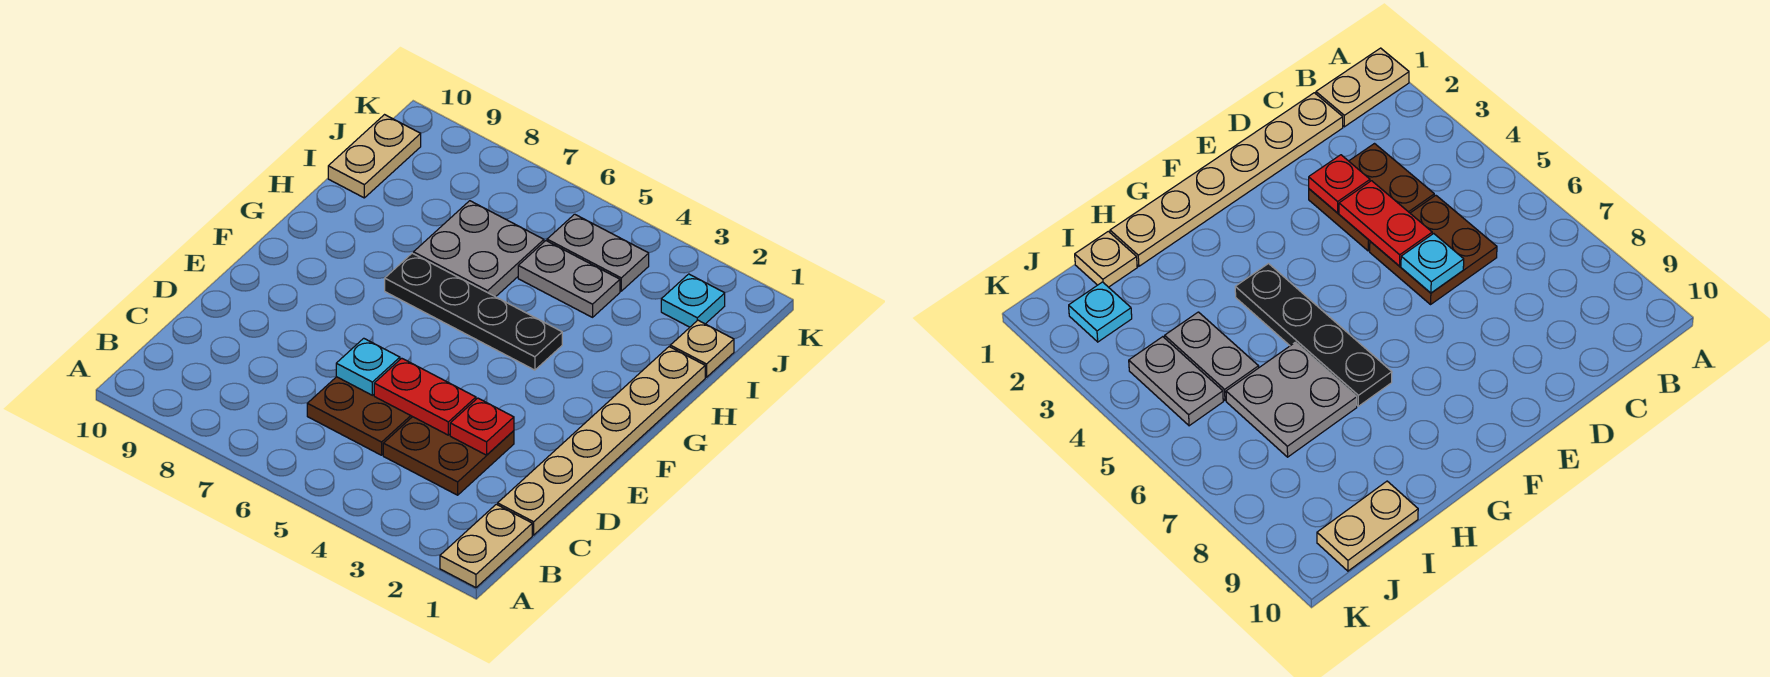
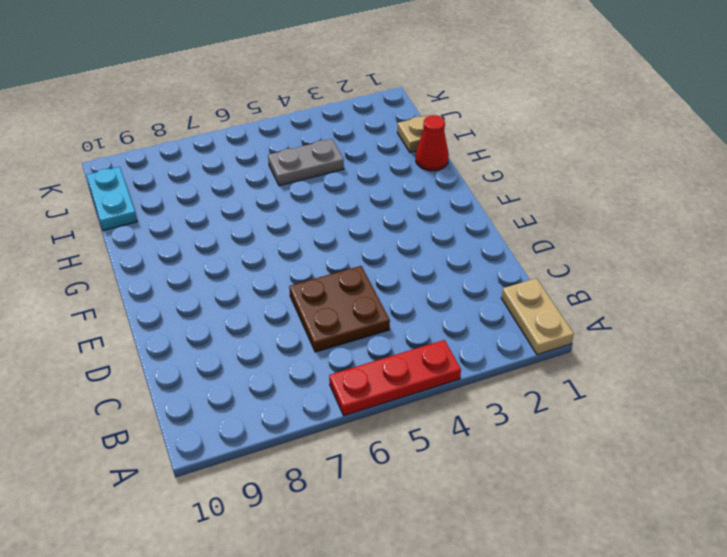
red plate A4:A6 level 1 -> none
red cone H1 level 1 -> tan plate C1:H1 level 1
cyan plate I10:J10 level 1 -> tan plate I10:J10 level 1
none -> brown plate C3:D4 level 1
none -> black plate G4:G7 level 1
none -> grey plate H6:I7 level 1

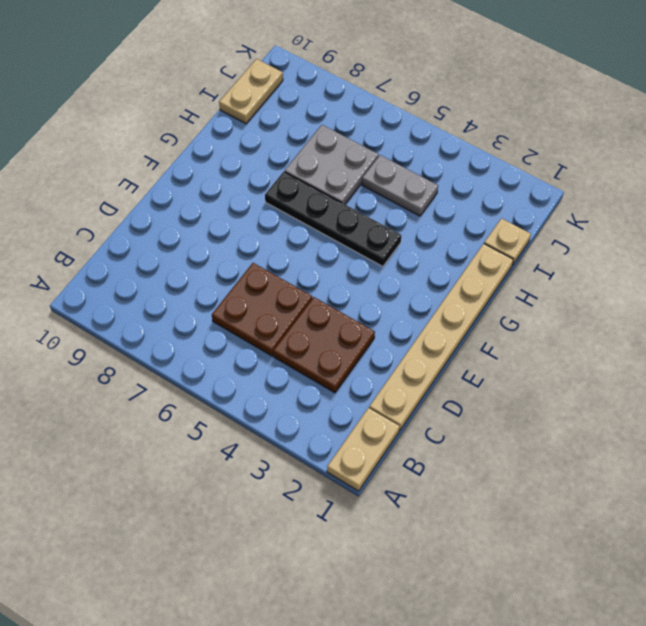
none -> cyan plate J2 level 1
none -> grey plate J4:J5 level 1
none -> red plate D3 level 2

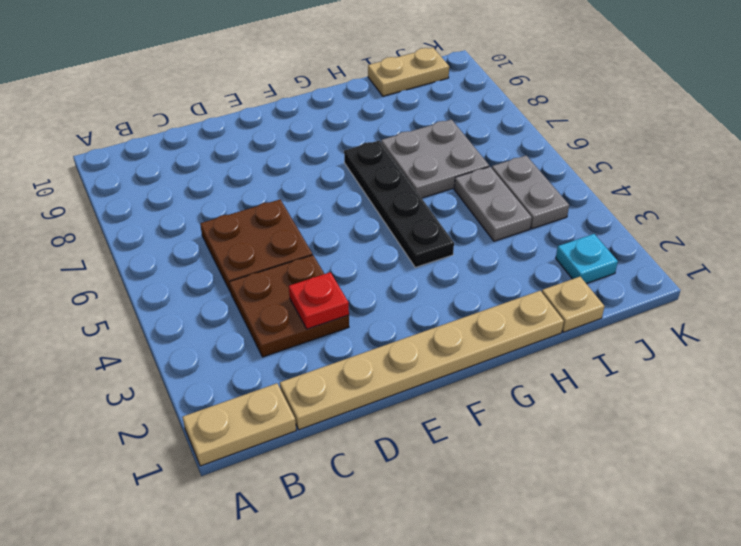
none -> red plate D4:D5 level 2
none -> cyan plate D6 level 2

